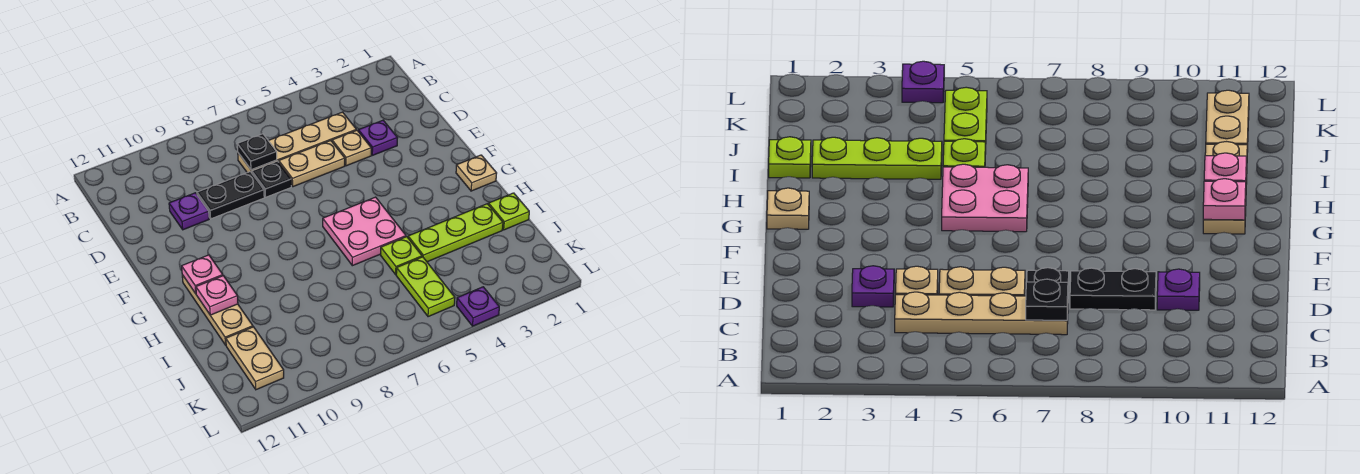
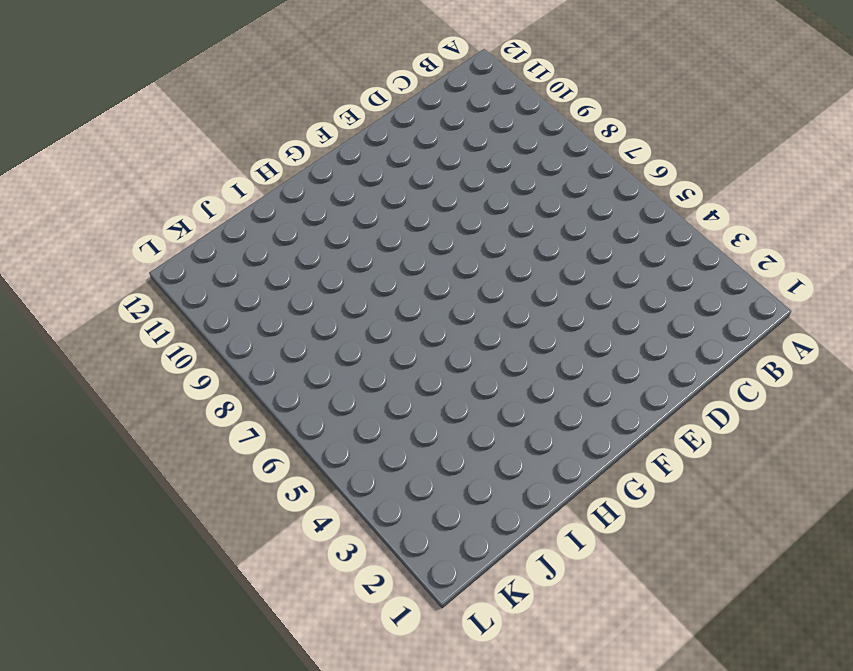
none -> tan plate C4:C7 level 1
none -> purple plate D3 level 1
none -> tan plate D4 level 1

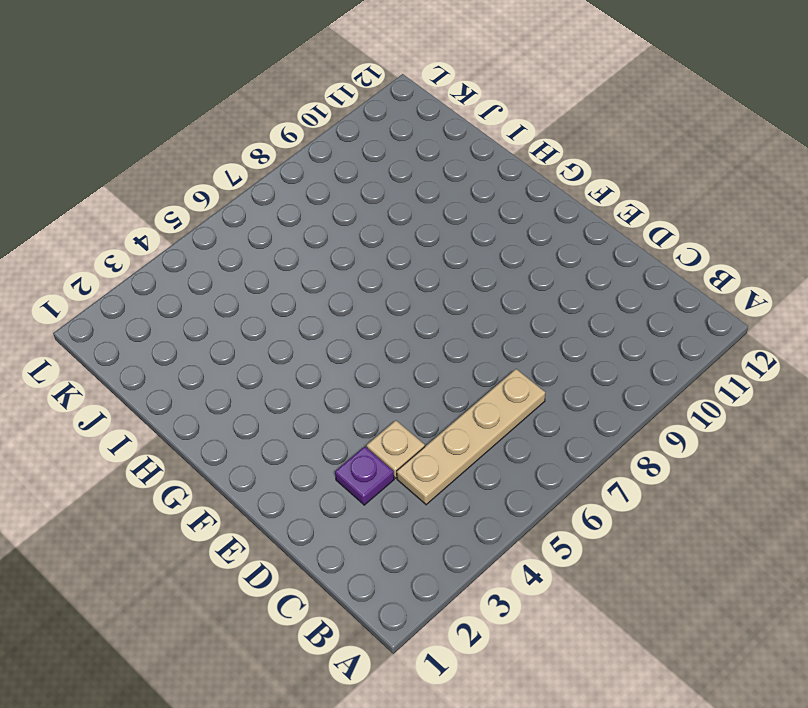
none -> tan plate D5:D6 level 1
none -> black plate D7 level 1
none -> black plate D8:D9 level 1

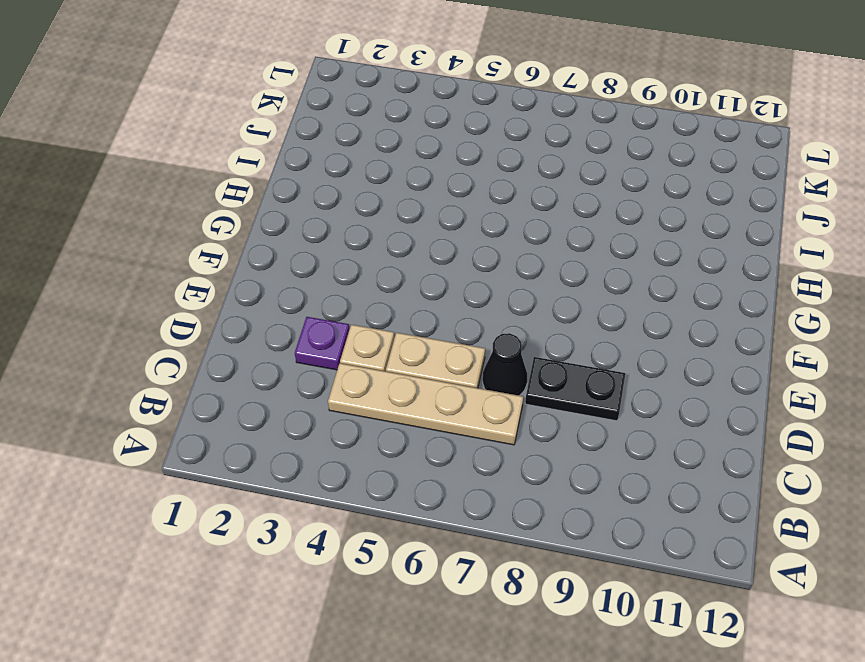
black cone D7 level 1 -> black plate D7 level 1
none -> purple plate D10 level 1
none -> tan plate G1 level 1
none -> pink plate G5:H6 level 1

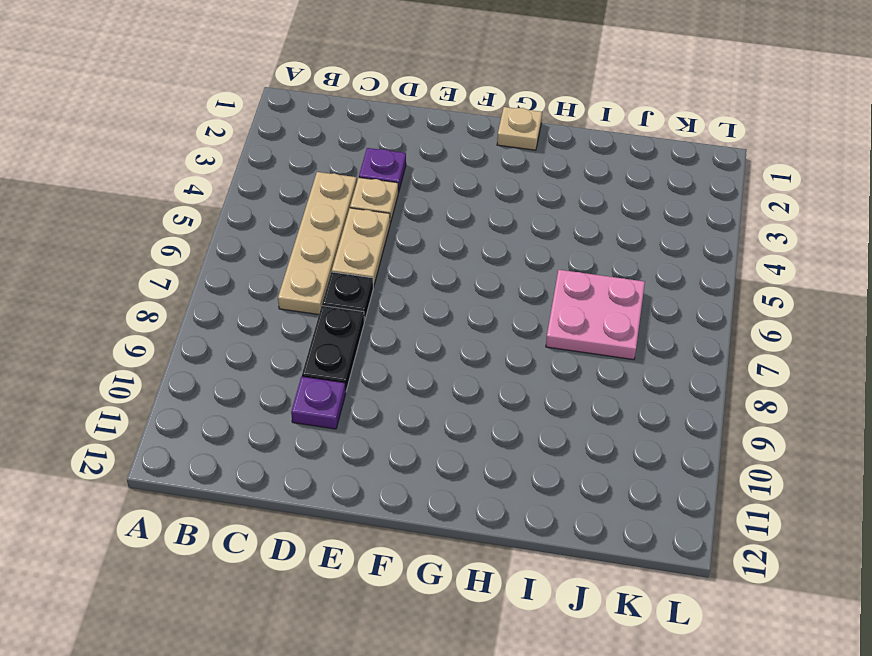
pink plate I6:J7 level 1 -> pink plate G5:H6 level 1
none -> tan plate G11:I11 level 1
none -> lime plate I1 level 1
none -> lime plate I2:I4 level 1

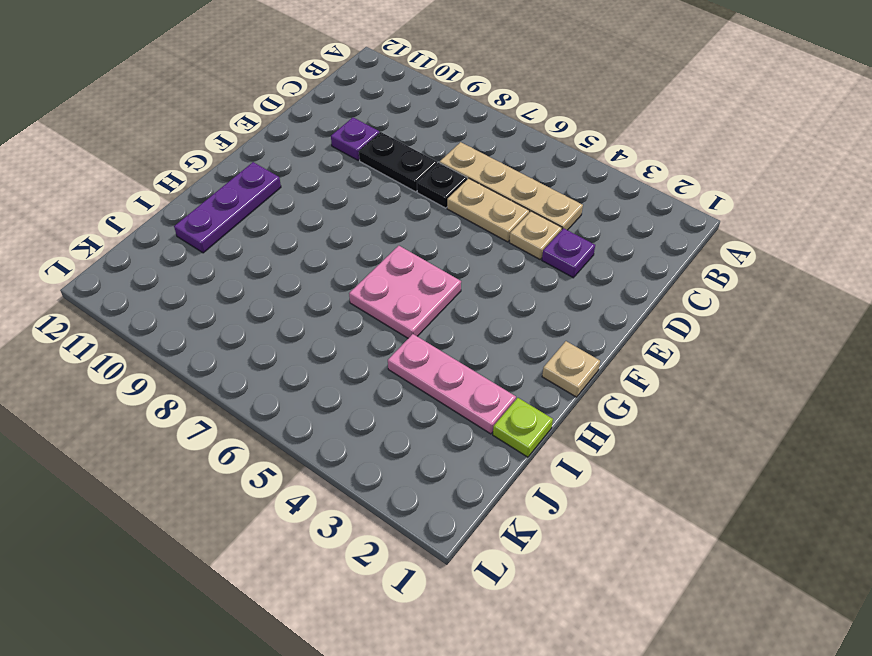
purple plate G11:I11 level 1 -> tan plate G11:I11 level 1
pink plate I2:I4 level 1 -> lime plate I2:I4 level 1
none -> lime plate I5 level 1
none -> lime plate J5:K5 level 1
none -> tan plate J11:K11 level 1

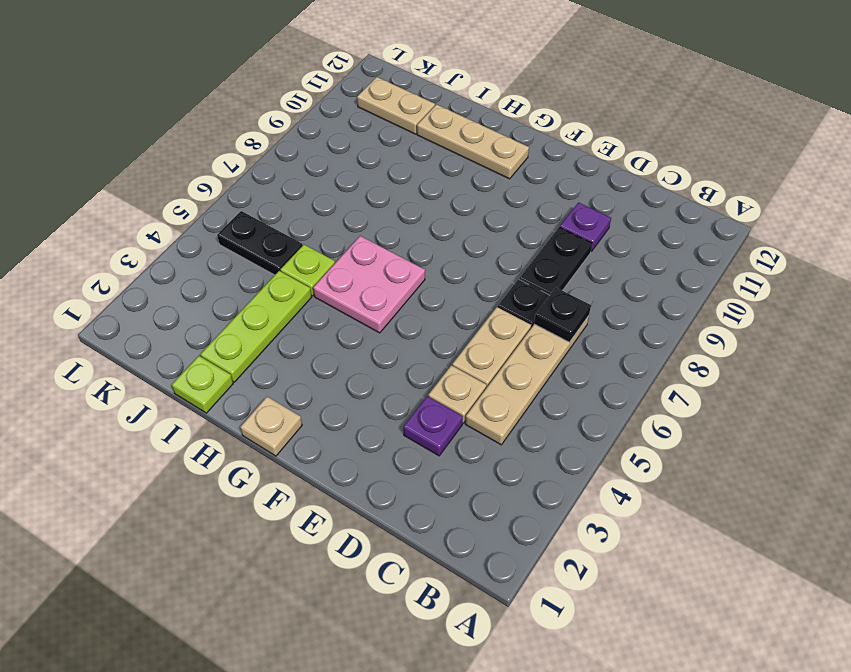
black plate J5:K5 level 1 -> lime plate J5:K5 level 1
none -> purple plate L4 level 1
none -> pink plate G11 level 2
none -> pink plate H11 level 2

